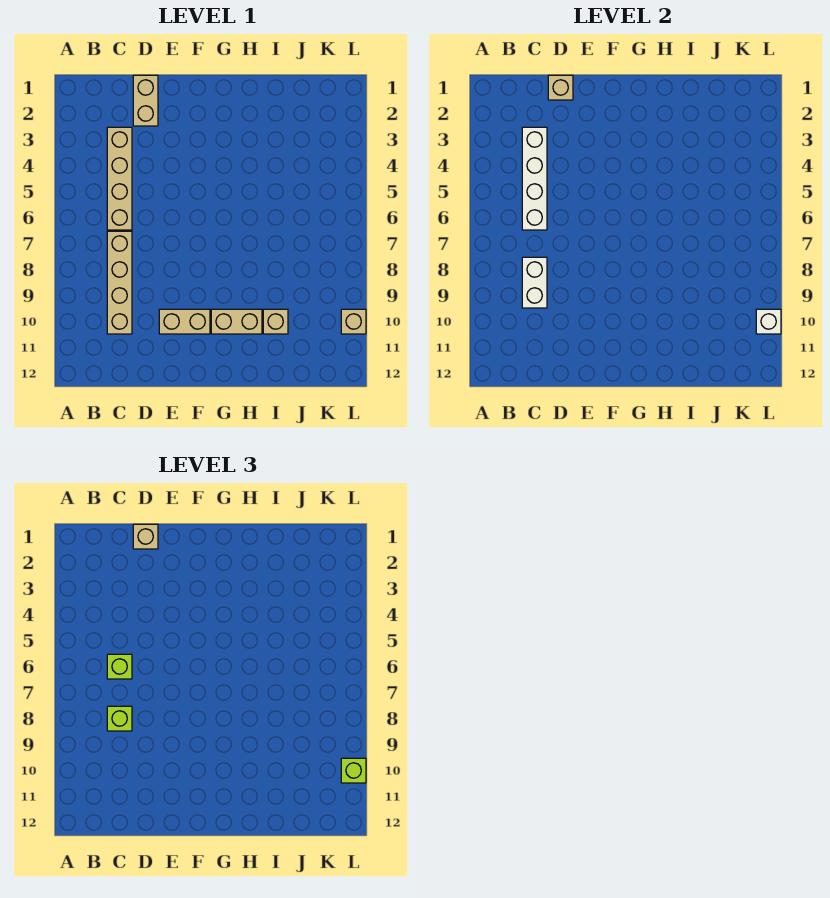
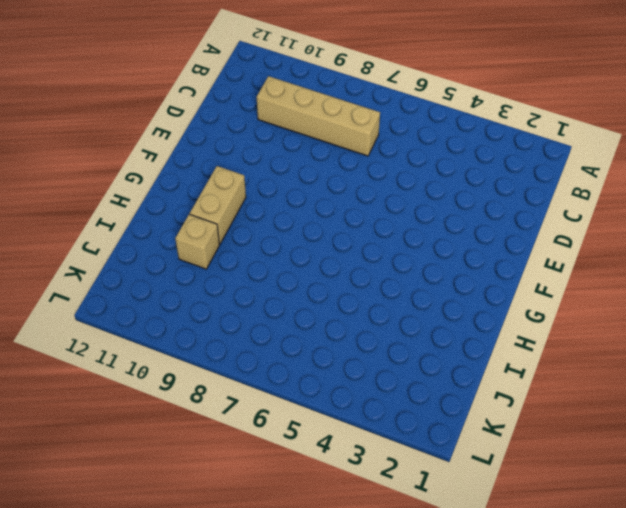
none -> tan brick C3:C6 level 1
none -> tan brick D1:D2 level 1
none -> tan brick E10:F10 level 1

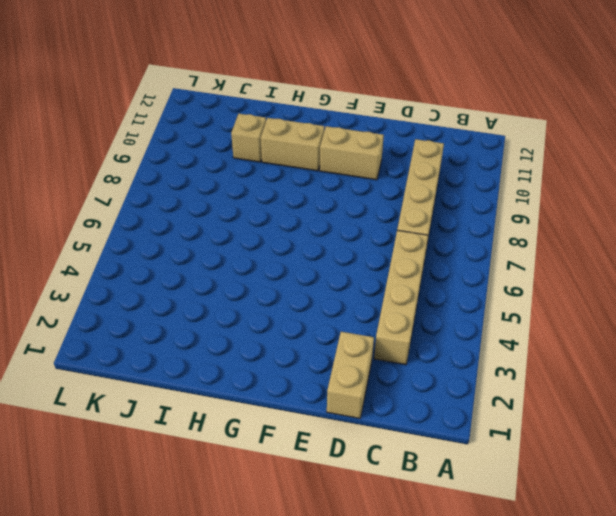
none -> tan brick L10 level 1
none -> white brick C3:C6 level 2
none -> white brick C8:C9 level 2

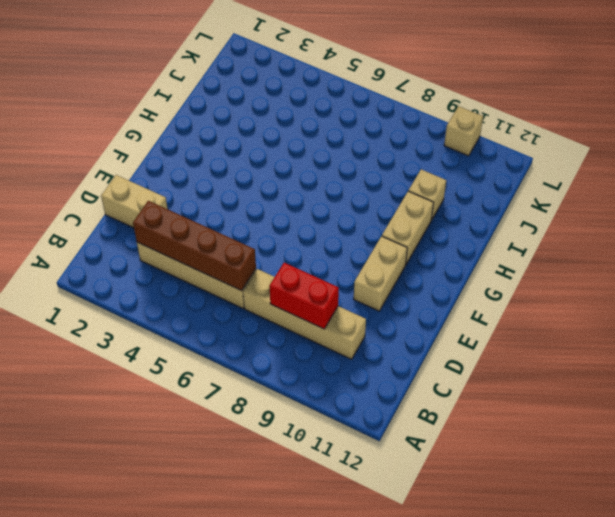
brown brick C3:C6 level 2 -> white brick C3:C6 level 2
red brick C8:C9 level 2 -> white brick C8:C9 level 2
none -> tan brick D1 level 2
none -> white brick L10 level 2
none -> lime brick C6 level 3

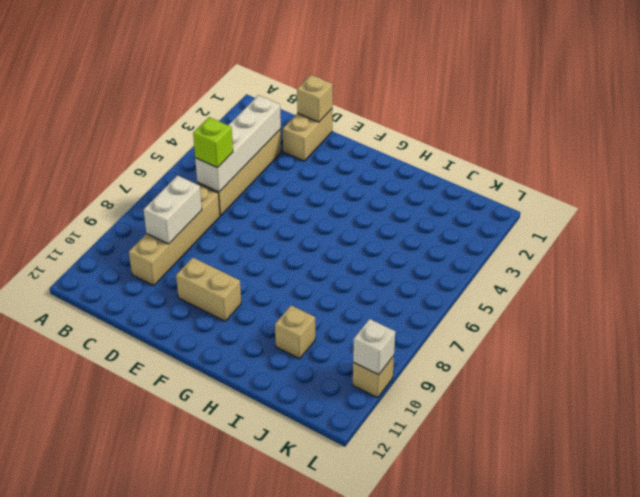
none -> tan brick G10:H10 level 1
none -> lime brick C8 level 3
none -> tan brick D1 level 3

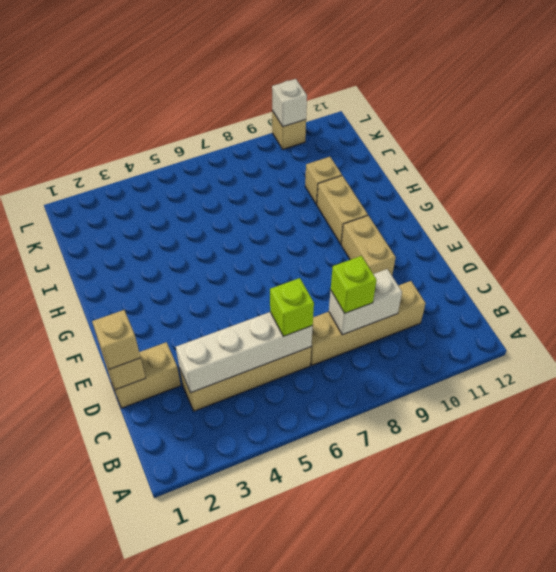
none -> lime brick L10 level 3

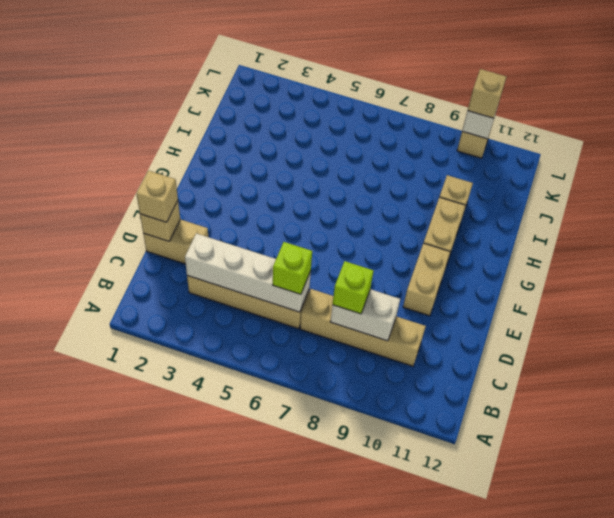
tan brick L10 level 3 -> lime brick L10 level 3

